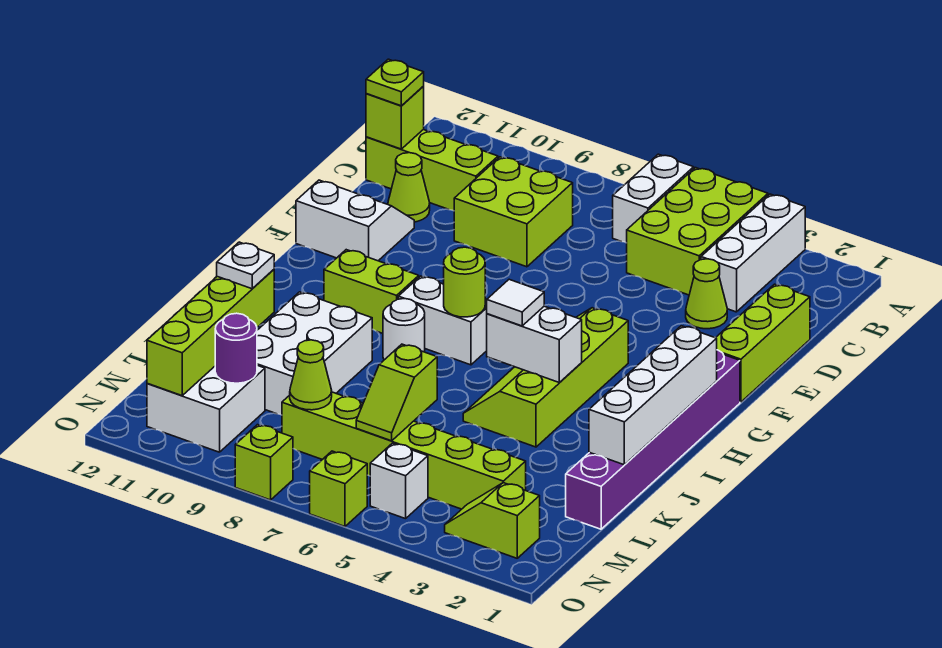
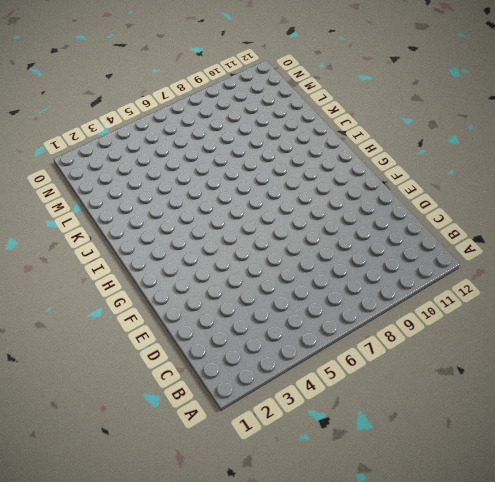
none -> white brick A3:C3 level 1
none -> lime brick A4:C5 level 1
none -> white brick A6:B6 level 1
none -> lime brick C8:D9 level 1

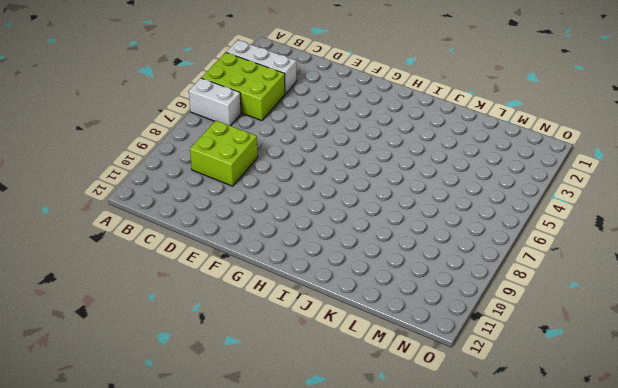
none -> lime brick C10:C12 level 1
none -> lime brick D1:F1 level 1
none -> lime cone D3 level 1
none -> lime cone D11 level 1

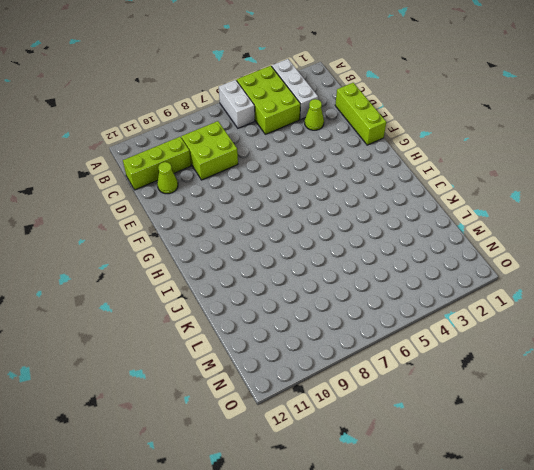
none -> white slope E11:F12 level 1 top F
none -> purple brick G1:L1 level 1
none -> lime slope G4:J5 level 1 top 4
none -> white brick H7:H8 level 1

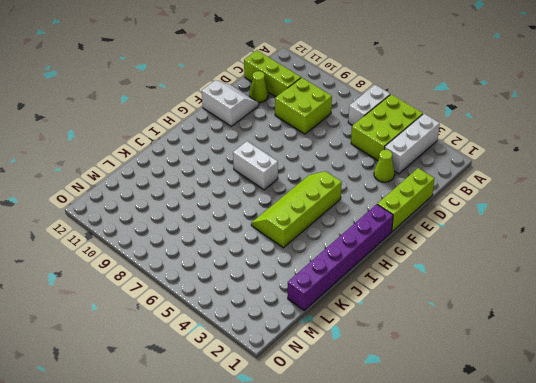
none -> lime brick H9:H10 level 1
none -> white round brick I8 level 1
none -> white brick J9:L10 level 1
none -> lime brick M3:M8 level 1

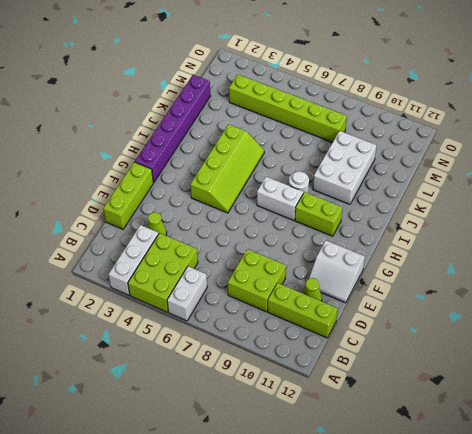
none -> white brick M10:N11 level 1
none -> lime slope N2:N3 level 1 top 2
none -> white brick N5 level 1
none -> lime brick O6 level 1

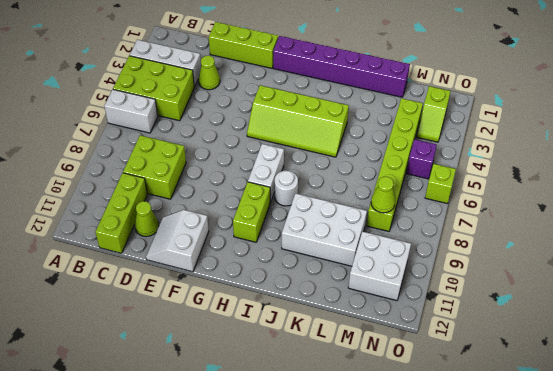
purple brick N5 level 1 -> white brick N5 level 1
none -> lime brick O8 level 1
none -> lime brick C12 level 2
none -> white brick H1:K1 level 2
none -> lime round brick H7 level 2

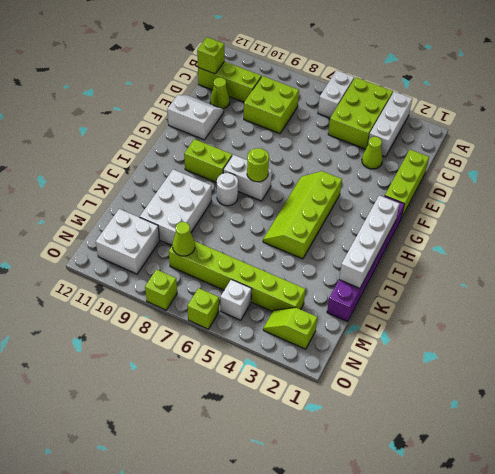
none -> white brick I4:I5 level 2
none -> lime brick K11:N11 level 2
none -> lime slope L6:M6 level 2 top L
none -> purple round brick M10 level 2

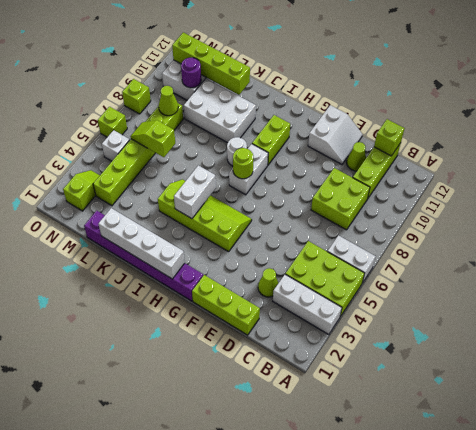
none -> lime plate C12 level 3
none -> white tile I5 level 3
none -> white plate K11 level 3

